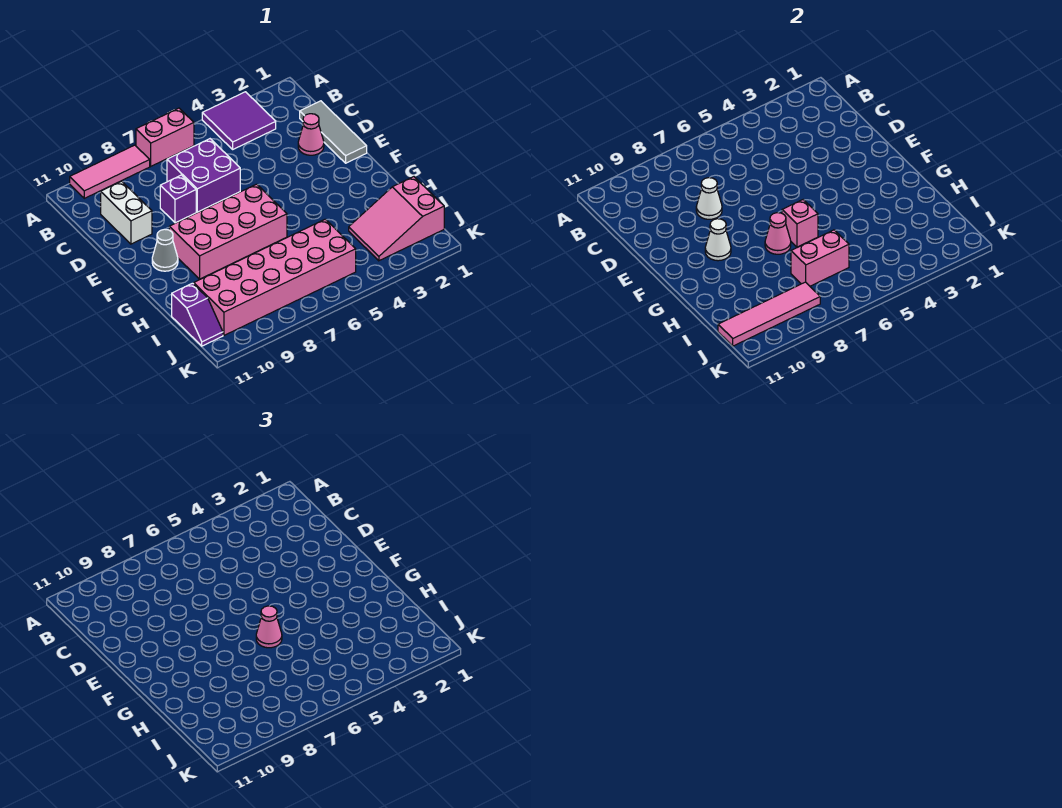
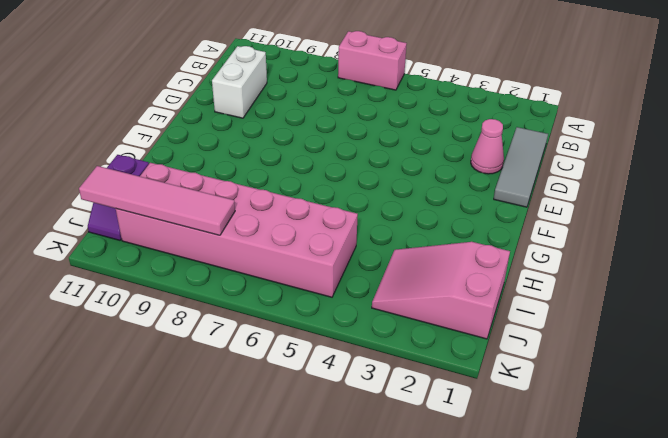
none -> purple tile A3:B4 level 1
none -> pink tile A8:A10 level 1
none -> purple brick C6:D7 level 1

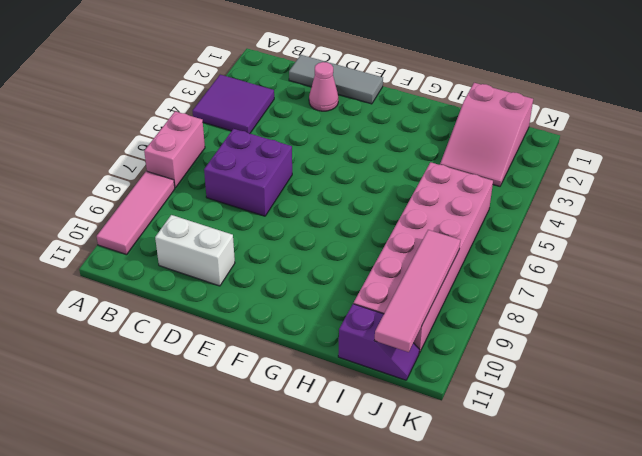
none -> purple brick D8 level 1
none -> pink brick F6:G9 level 1
none -> grey cone F10 level 1

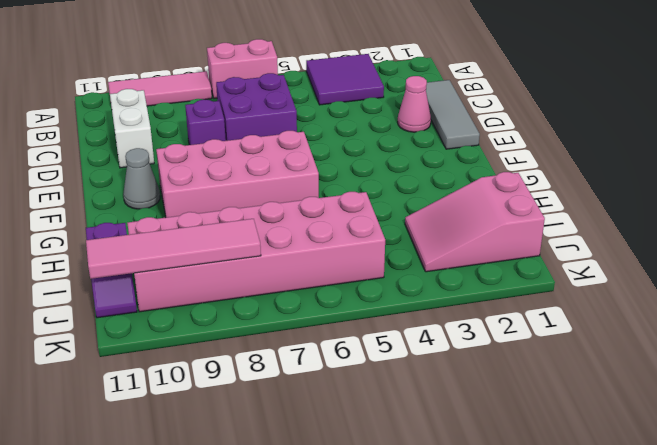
none -> white cone D8 level 2
none -> white cone F9 level 2
none -> pink brick G6 level 2

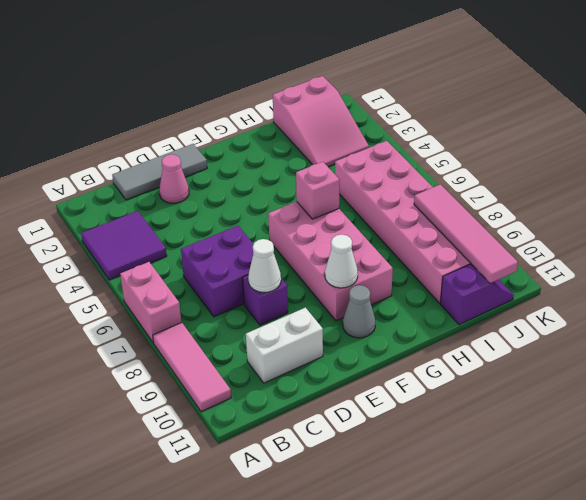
none -> pink cone G7 level 2
none -> pink brick I6:I7 level 2
none -> pink cone G6 level 3

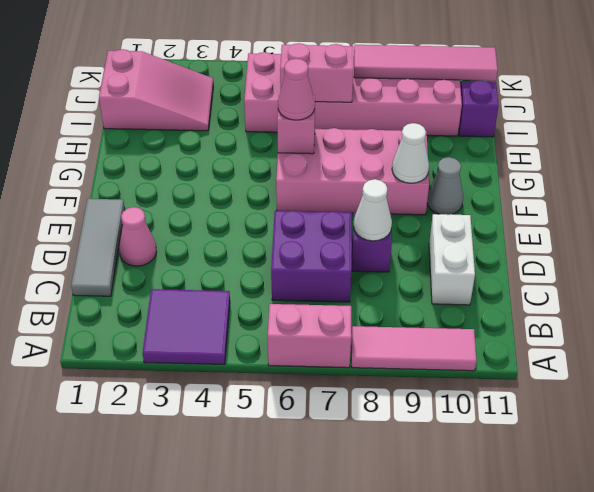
none -> pink cone G7 level 2

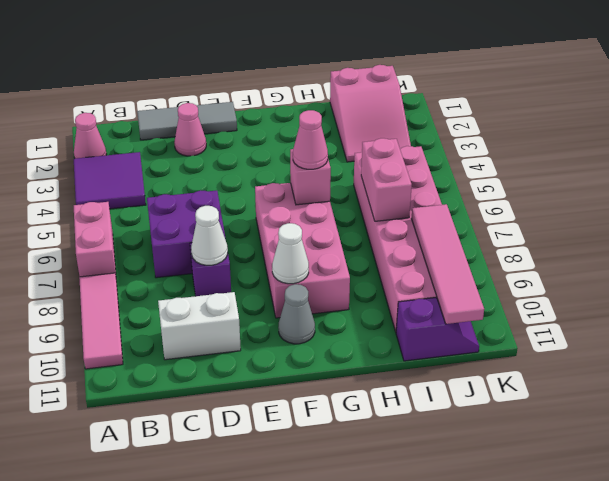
pink cone A2 level 1 -> pink cone G7 level 2

